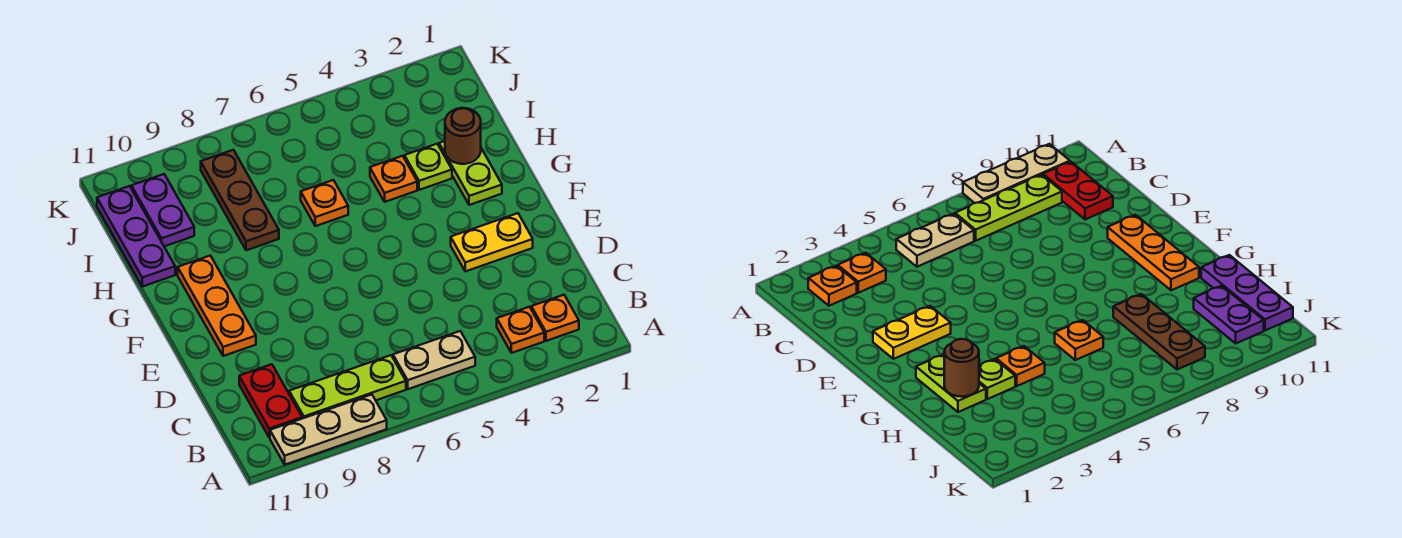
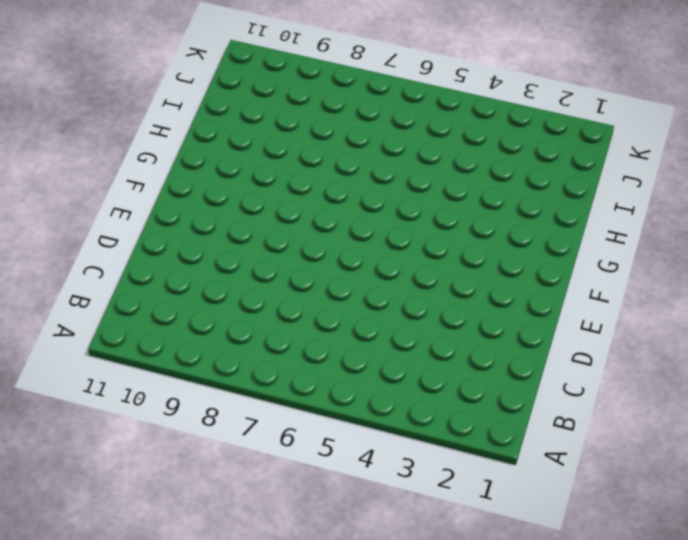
none -> tan plate A8:A10 level 1
none -> orange plate B2 level 1
none -> orange plate B3 level 1

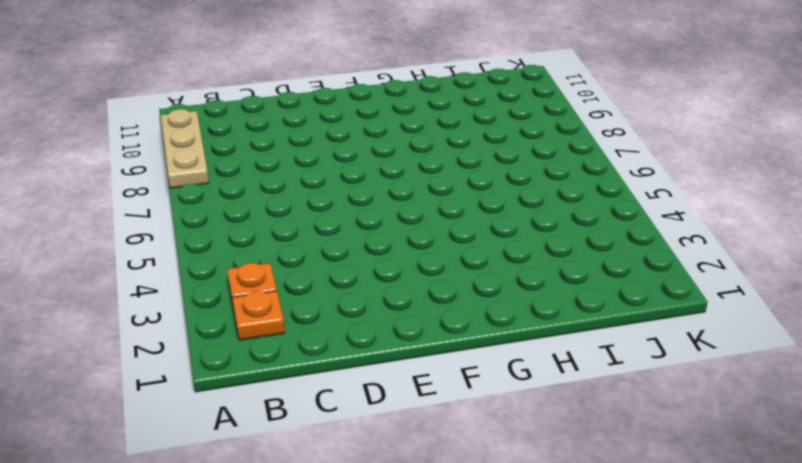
none -> tan plate B5:B6 level 1
none -> lime plate B7:B9 level 1
none -> red plate B10:C10 level 1

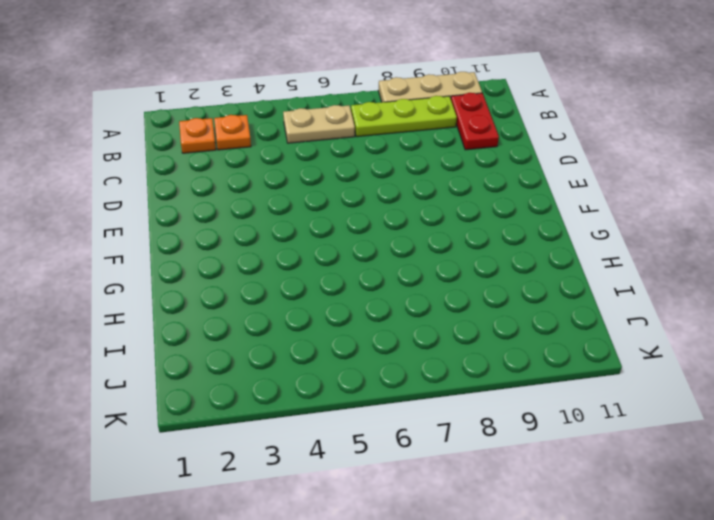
none -> yellow plate E2:E3 level 1
none -> orange plate E10:G10 level 1
none -> lime plate G2:H2 level 1

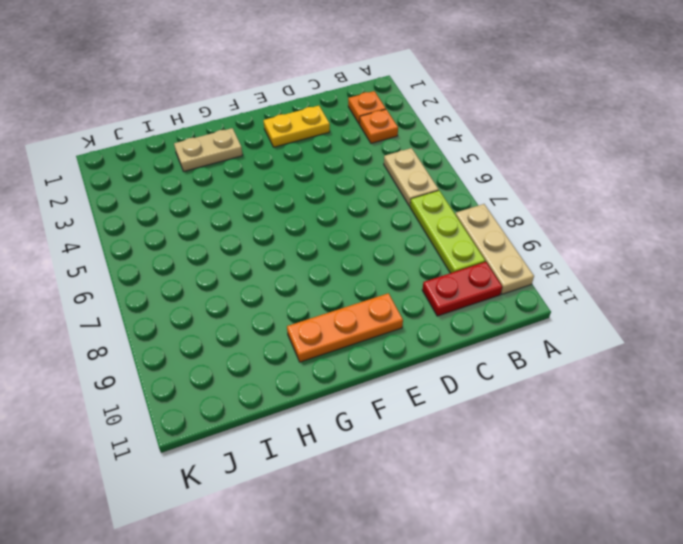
yellow plate D2:E2 level 1 -> yellow plate E2:E3 level 1
tan plate G2:H2 level 1 -> lime plate G2:H2 level 1
none -> lime plate H3 level 1
none -> orange plate H4 level 1
none -> orange plate H6 level 1

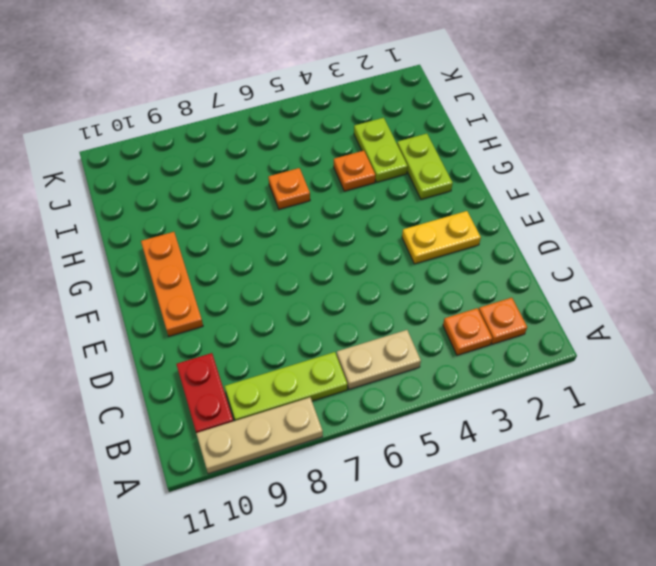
lime plate H3:I3 level 1 -> lime plate H3 level 1
none -> brown plate H8:J8 level 1
none -> purple plate H11:J11 level 1
none -> purple plate I10:J10 level 1

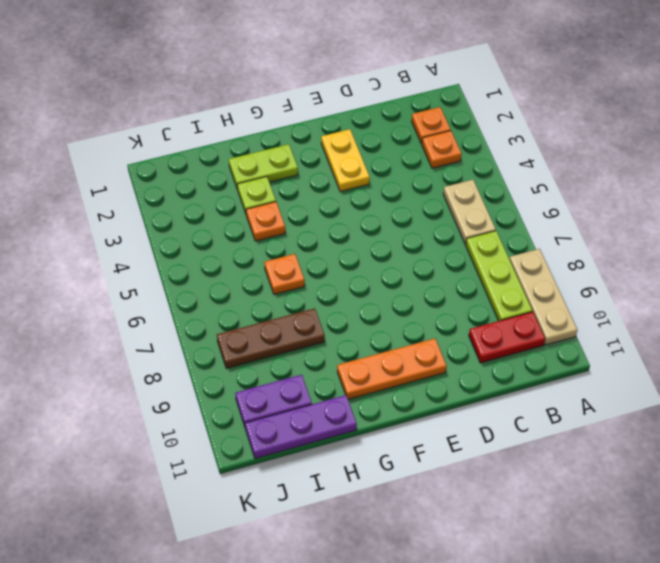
none -> brown round brick H2 level 2

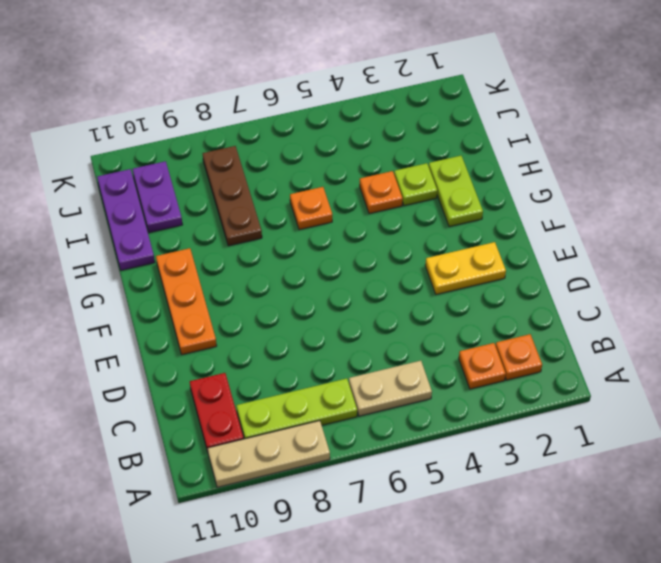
none -> brown round brick H2 level 2

